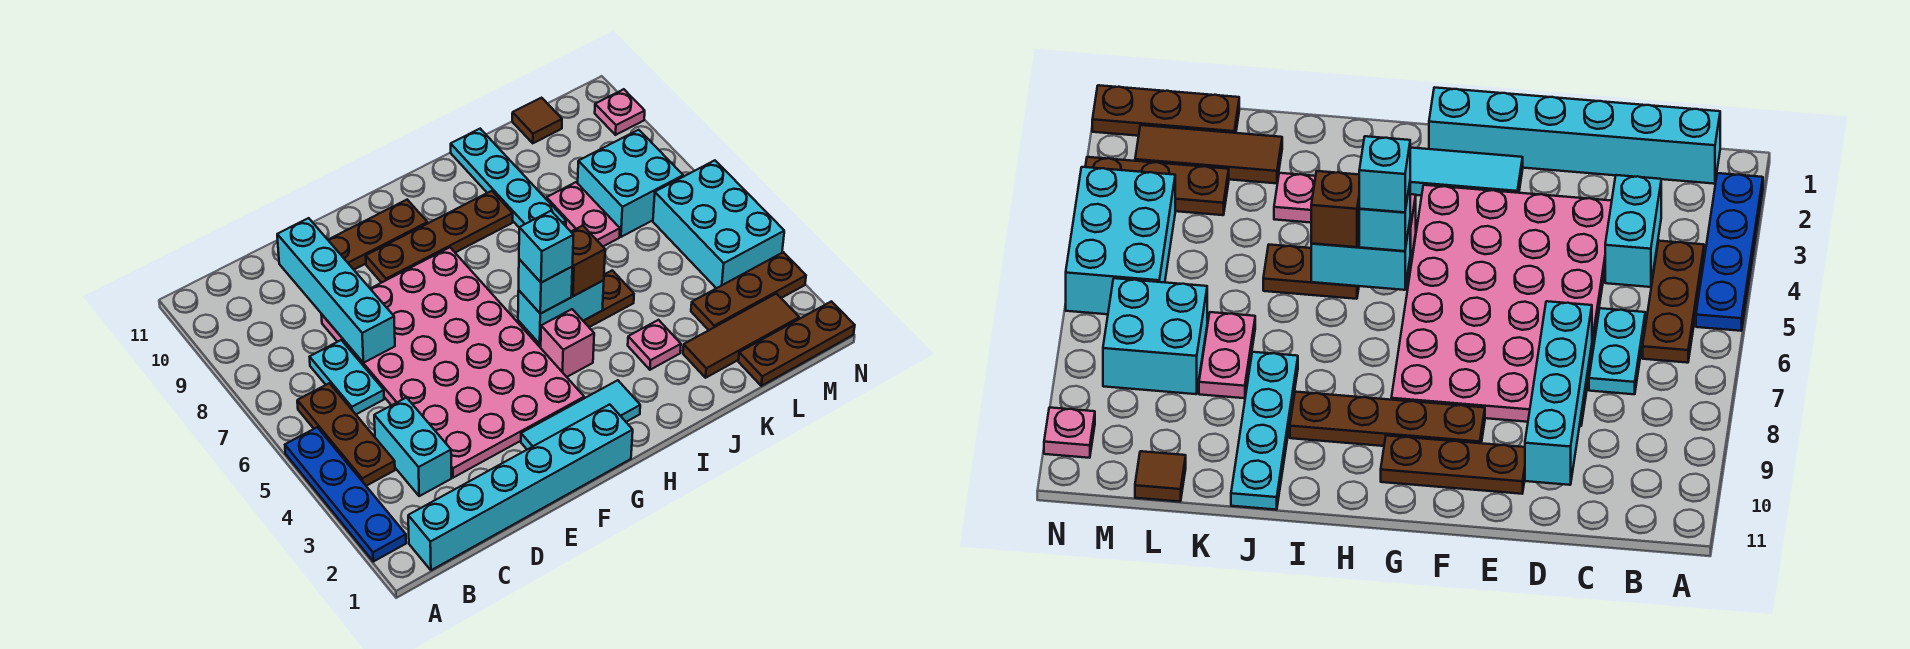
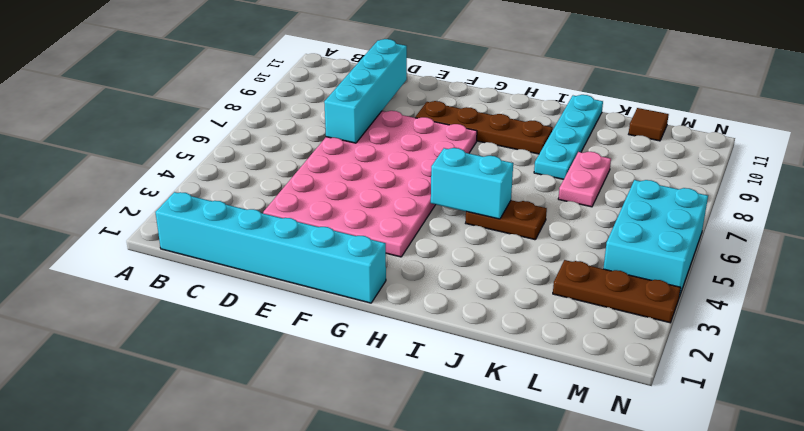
none -> blue plate A2:A5 level 1
none -> brown plate B4:B6 level 1
none -> cyan brick C3:C4 level 1

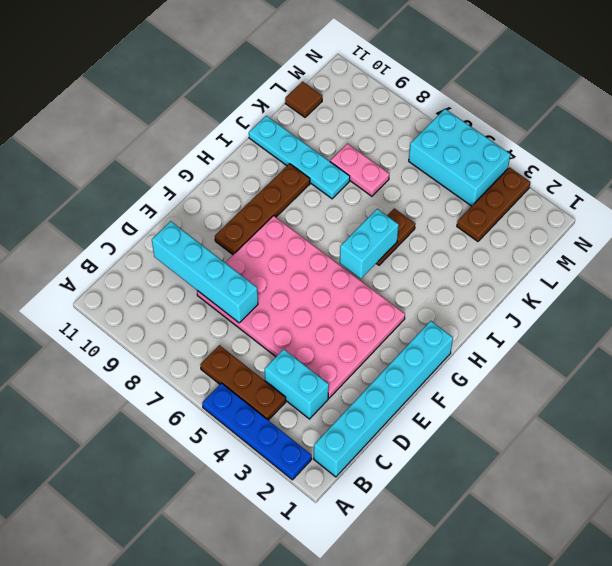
none -> cyan plate C6:C7 level 1
none -> brown plate E10:G10 level 1
none -> cyan tile F2:H2 level 1

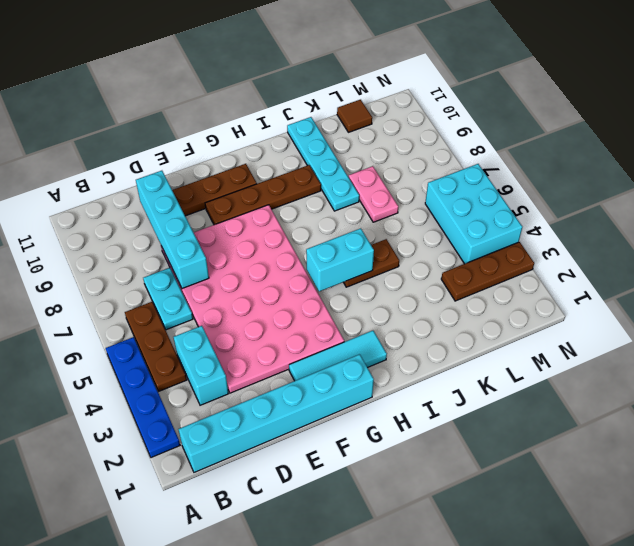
none -> pink brick H4 level 1
none -> pink plate J3 level 1
none -> brown tile K2:M2 level 1

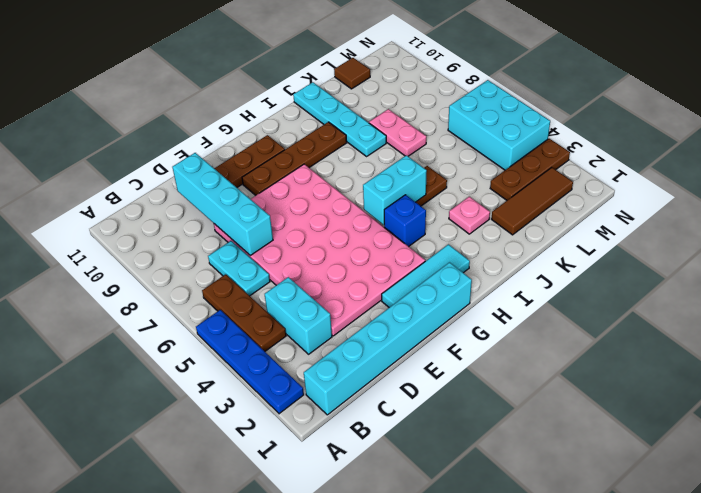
blue brick H4 level 1 -> pink brick H4 level 1
none -> brown plate L1:N1 level 1
none -> cyan brick L7:M8 level 1
none -> pink plate N10 level 1

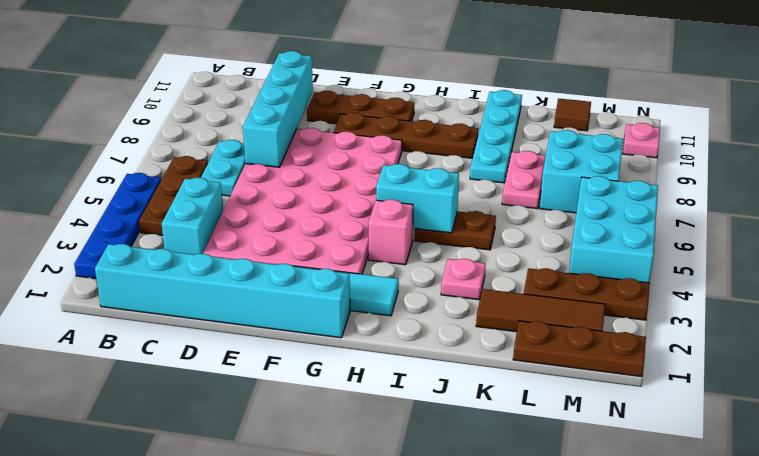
none -> cyan brick H5 level 3
none -> brown brick I5 level 3
none -> cyan brick H5 level 4

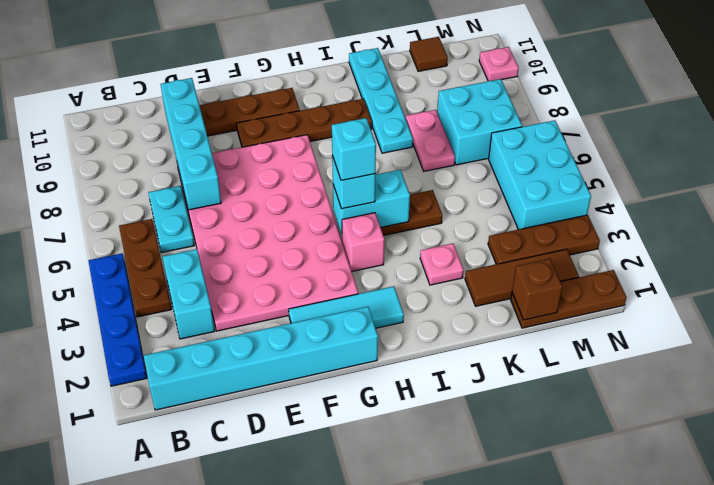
brown brick L1 level 2 -> brown brick I5 level 3

